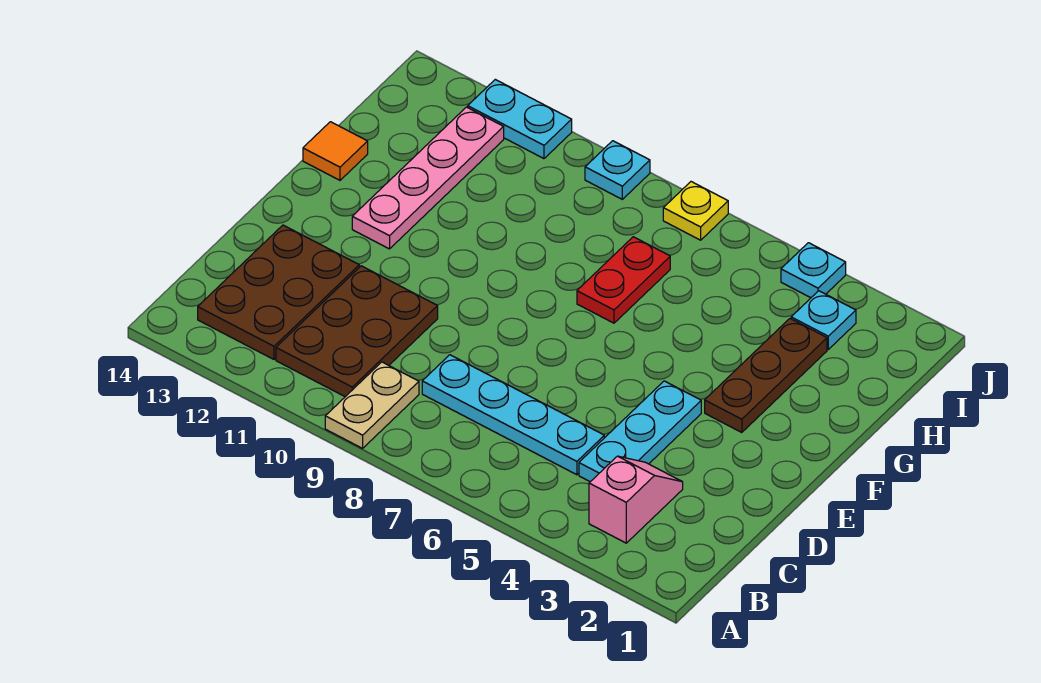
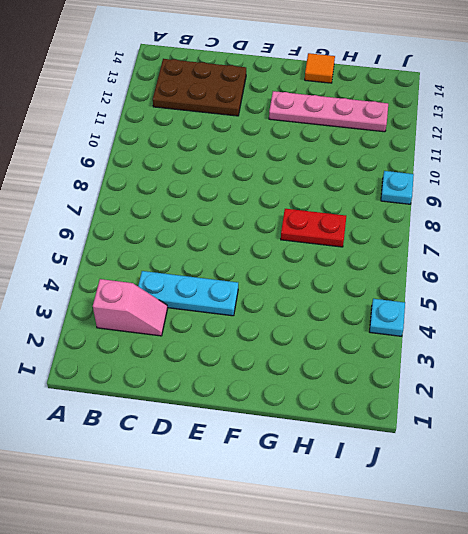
none -> tan plate A9:B9 level 1
none -> brown plate B10:D11 level 1
none -> cyan plate C5:C8 level 1

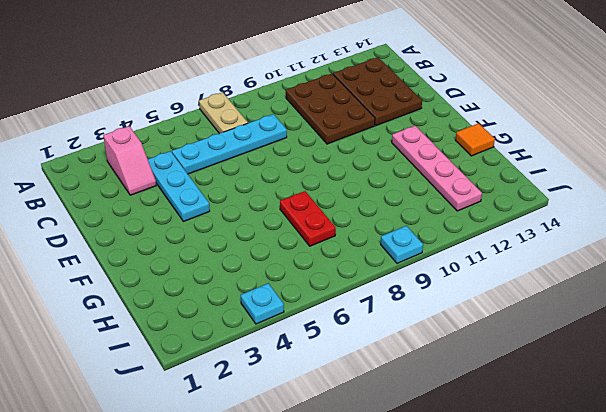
tan plate A7:B7 level 1 -> tan plate A9:B9 level 1
none -> brown plate F3:H3 level 1
none -> cyan plate I3 level 1
none -> yellow plate J7 level 1

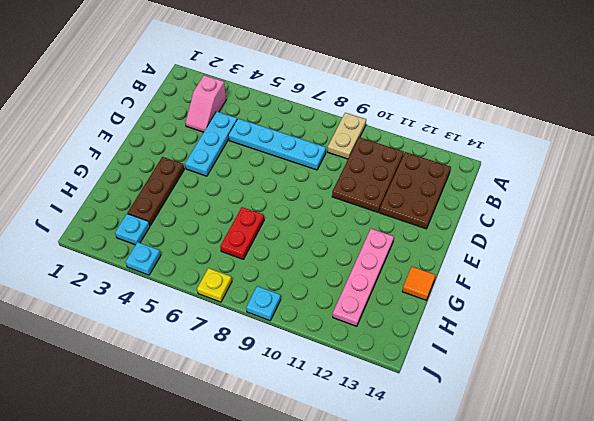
none -> cyan plate J11:J12 level 1

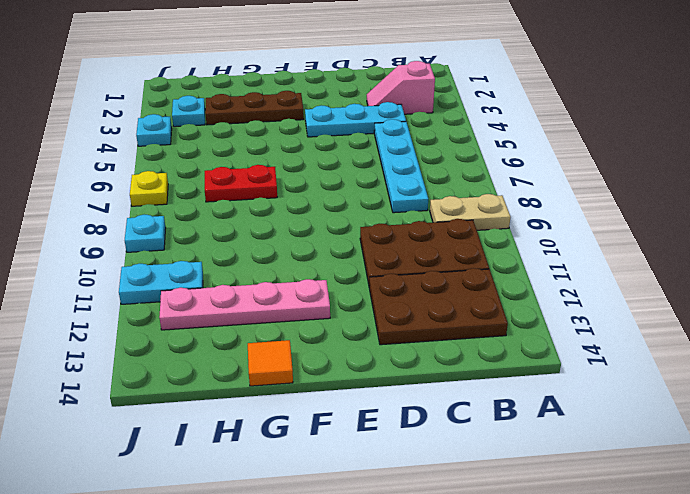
cyan plate I11:J11 level 1 -> cyan plate J11:J12 level 1

